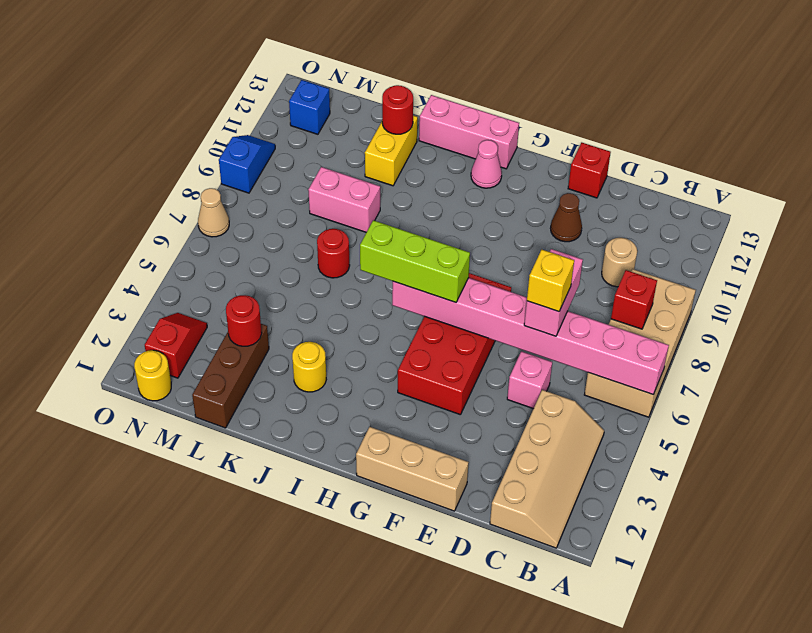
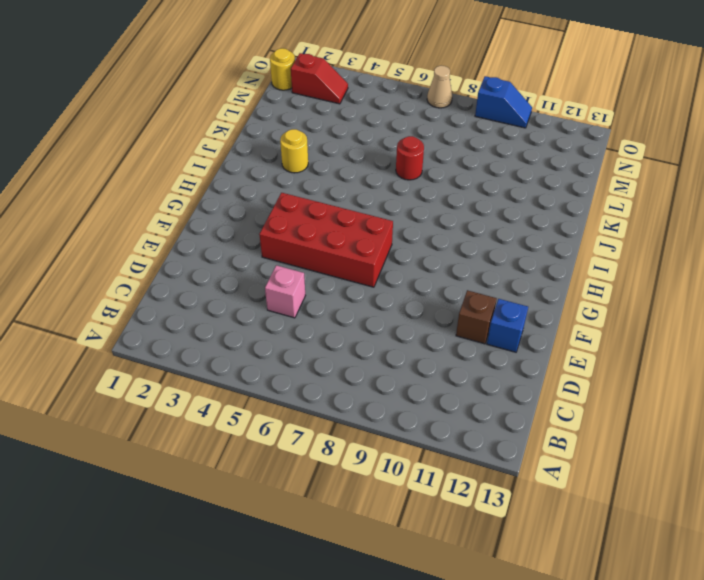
brown brick E11 level 1 -> brown cone E11 level 1
blue brick E12 level 1 -> blue brick N12 level 1
none -> tan brick A6:B9 level 1
none -> tan slope B1:C4 level 1 top C
none -> tan round brick C10 level 1

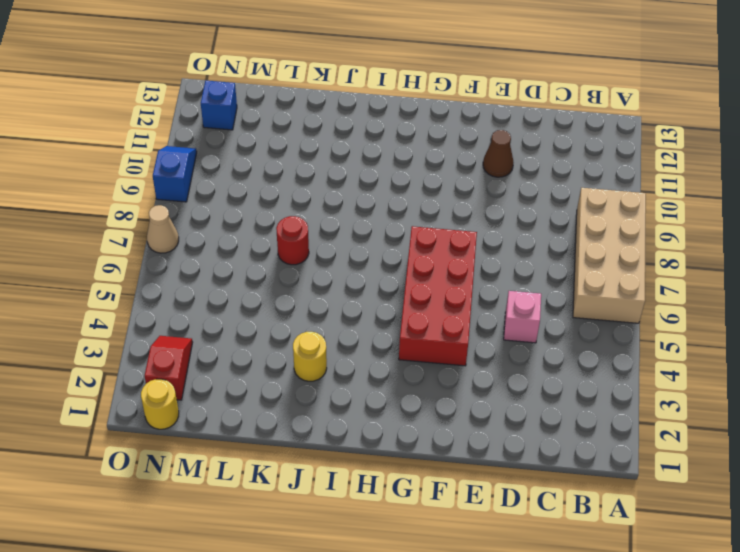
none -> tan slope B1:C4 level 1 top C
none -> tan round brick C10 level 1
none -> tan brick E1:G1 level 1

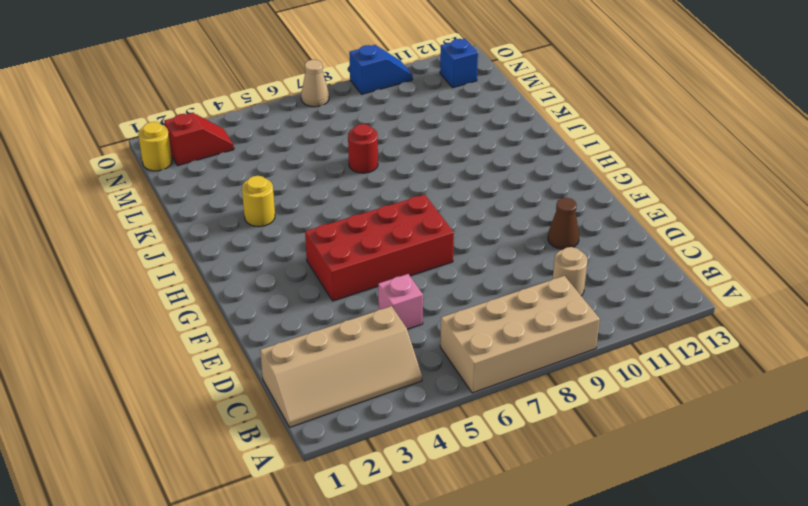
none -> tan brick E1:G1 level 1
none -> red brick E13 level 1
none -> pink cone H12 level 1

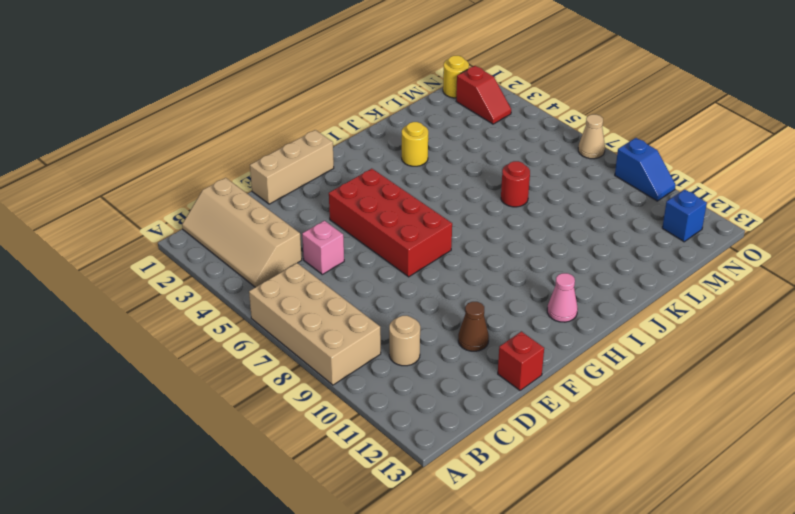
none -> pink brick H13:J13 level 1
none -> pink brick K9:L9 level 1
none -> yellow brick K11:K12 level 1

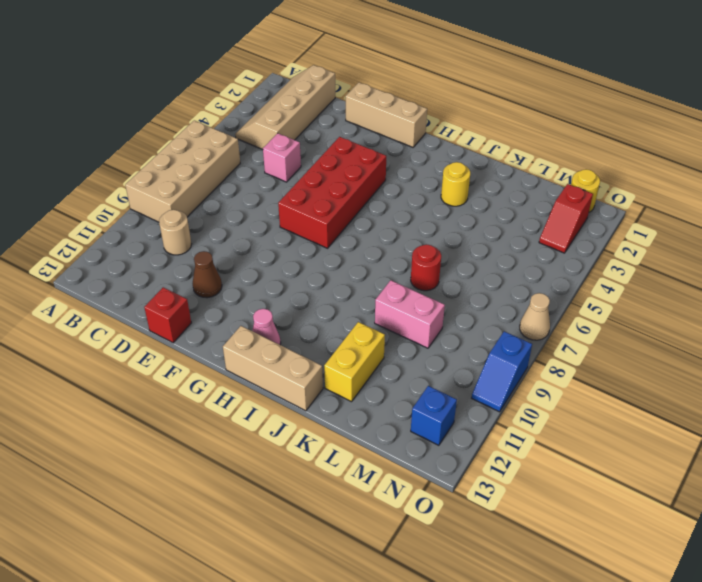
tan brick H13:J13 level 1 -> pink brick H13:J13 level 1
none -> brown brick L1:L3 level 1
none -> pink brick A6:H6 level 2
none -> red brick B8 level 2

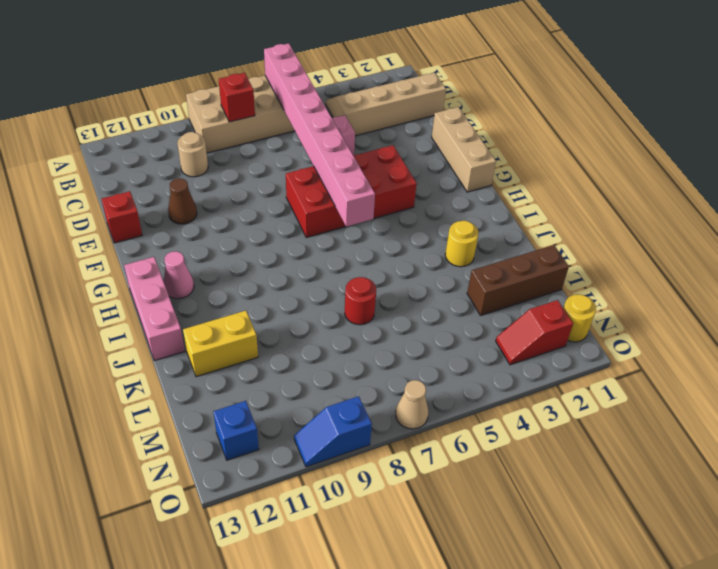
none -> pink brick K9:L9 level 1
none -> red round brick K12 level 2
none -> red round brick L3 level 2

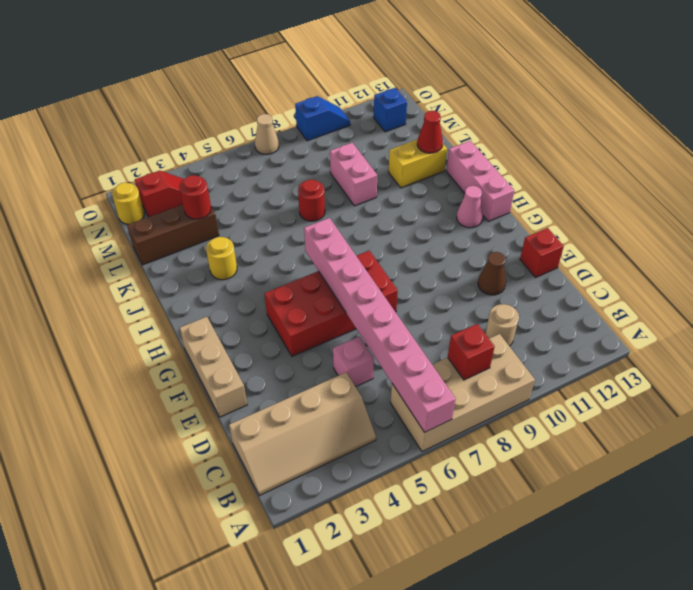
red cone K12 level 2 -> red round brick K12 level 2
none -> pink brick D6:D7 level 3
none -> lime brick G6:I6 level 3
none -> yellow brick D6 level 4

